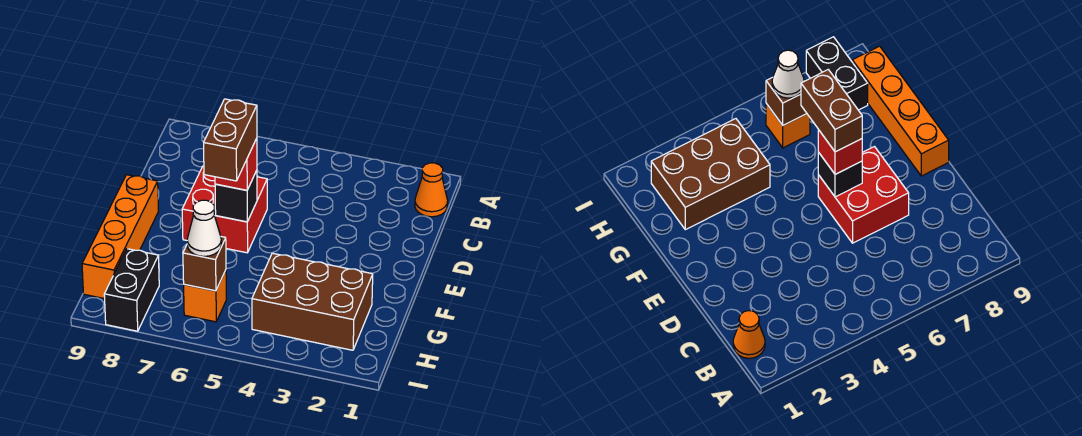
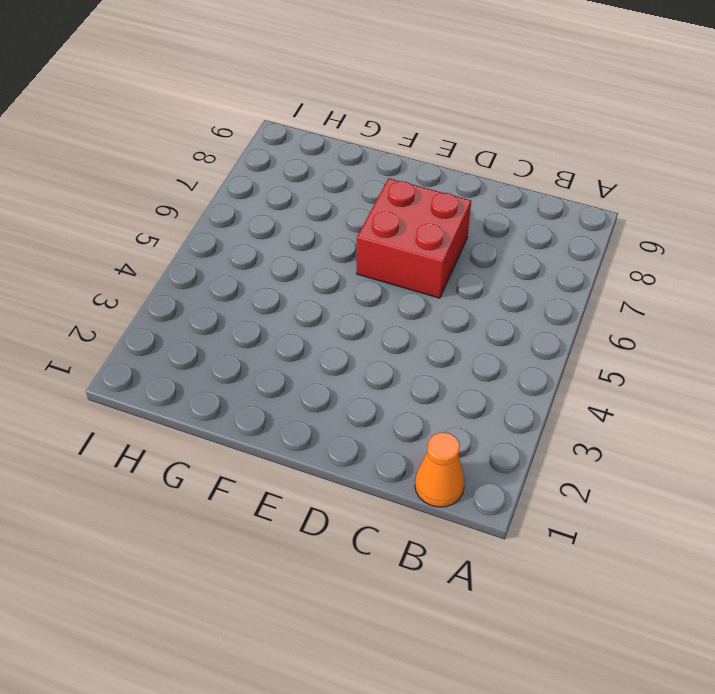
none -> orange brick E9:H9 level 1
none -> brown brick G2:H4 level 1

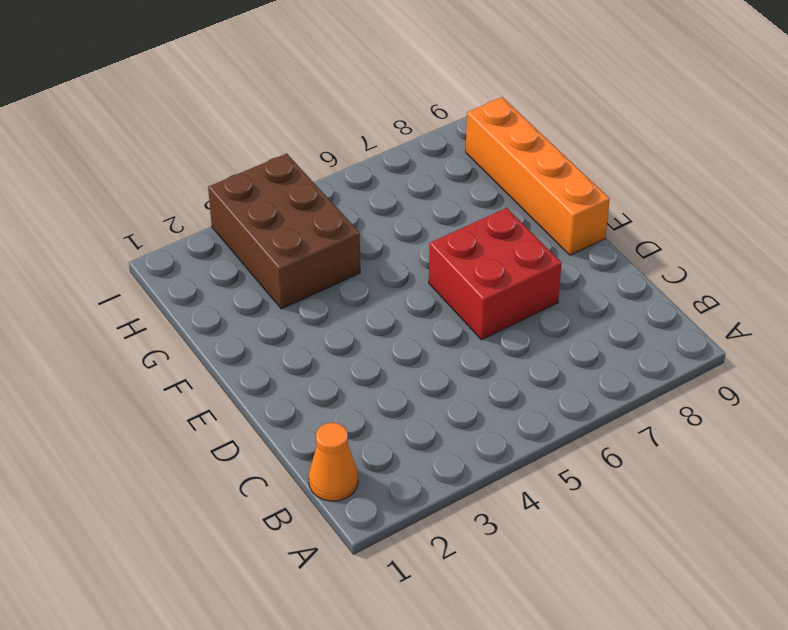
brown brick G3:I4 level 1 -> brown brick G2:H4 level 1
none -> orange brick H6 level 1
none -> black brick H8:I8 level 1

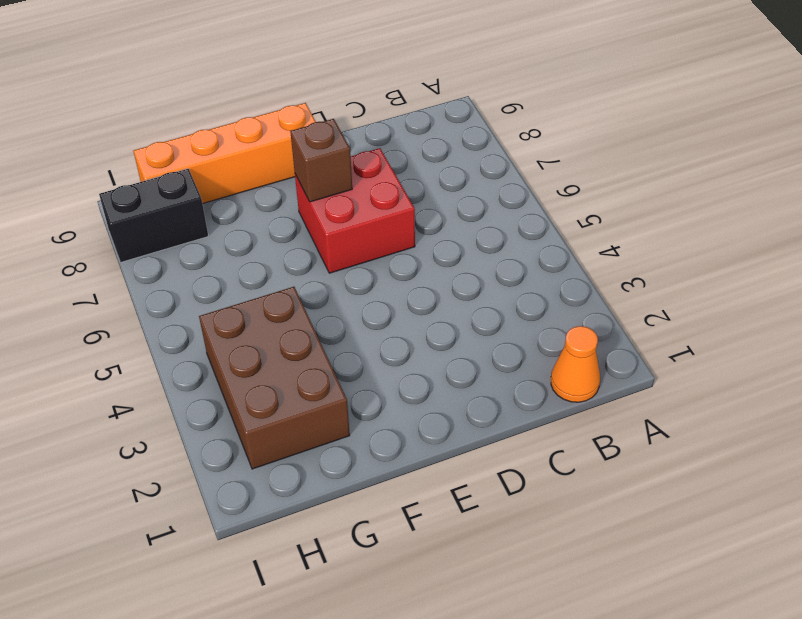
brown brick E7 level 2 -> brown brick H6 level 2
none -> orange brick H6 level 1
none -> black brick E6 level 2

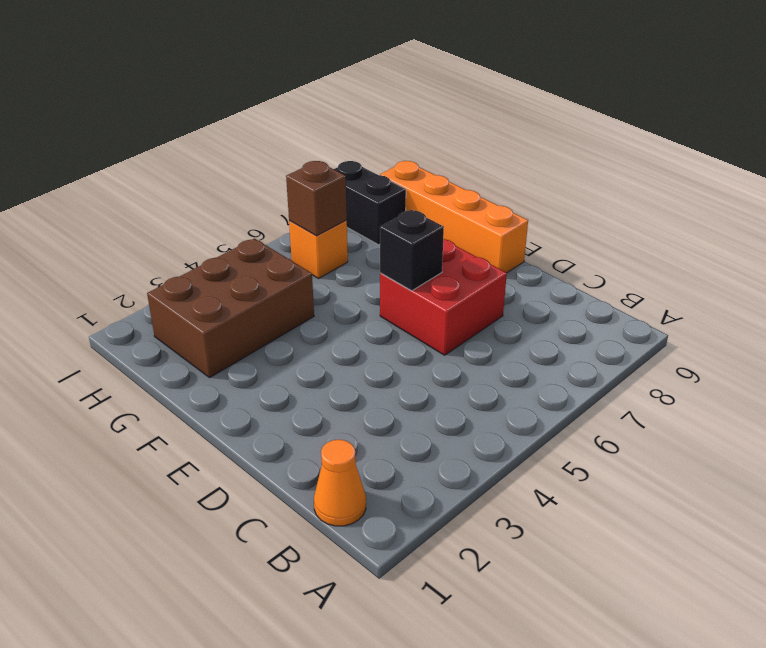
none -> red brick E6 level 3
none -> white cone H6 level 3

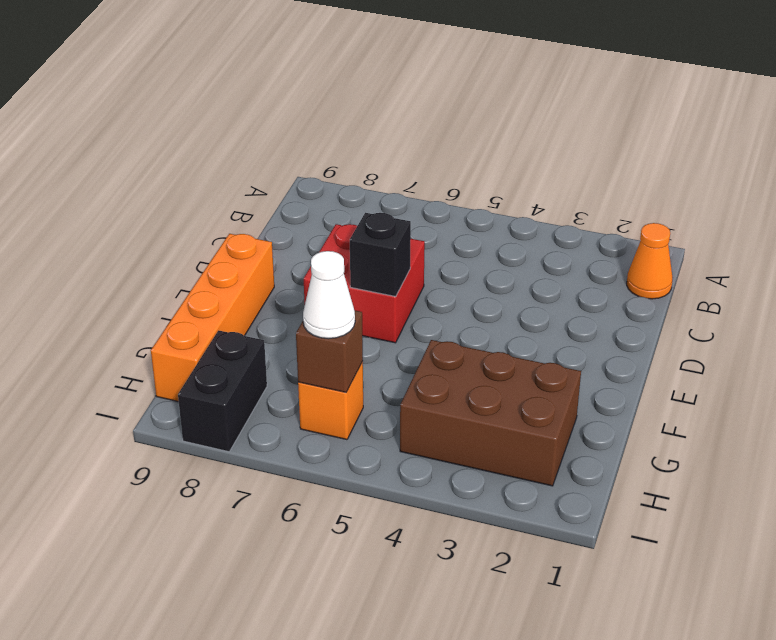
none -> red brick E6 level 3
none -> brown brick E6:F6 level 4

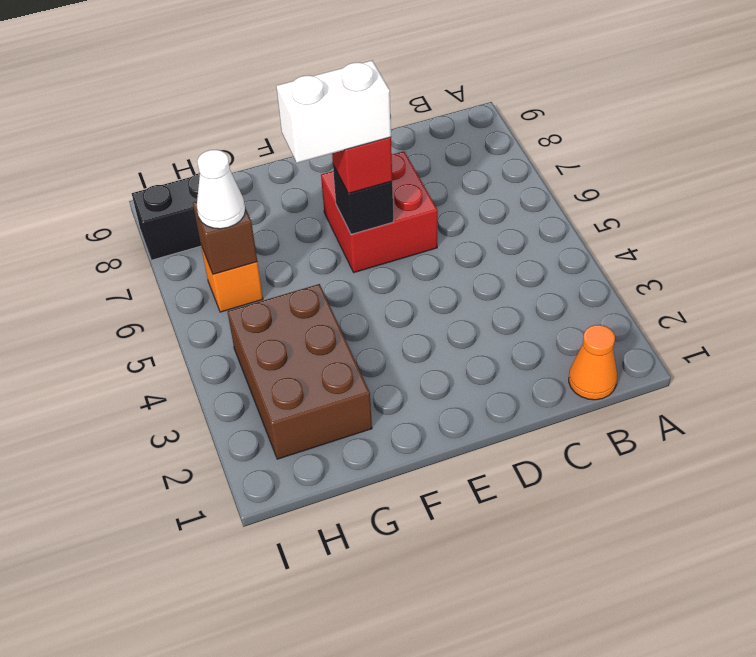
white brick E6:F6 level 4 -> brown brick E6:F6 level 4
none -> orange brick E9:H9 level 1

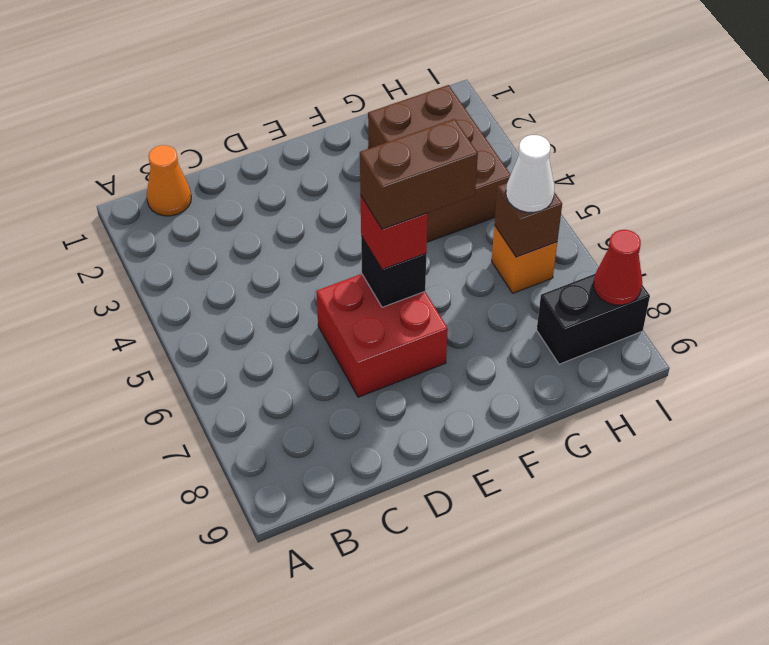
red cone I8 level 2 -> none
none -> orange brick E9:H9 level 1

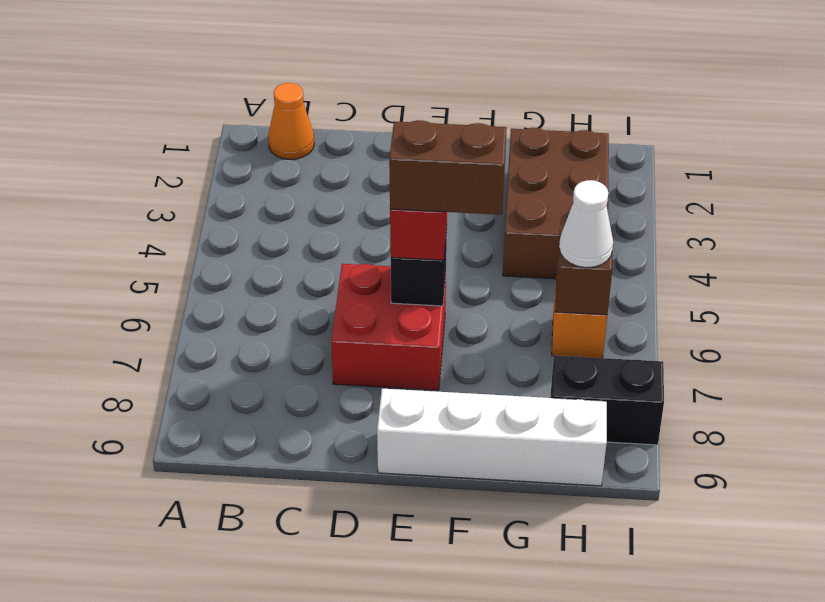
white brick E9:H9 level 1 -> orange brick E9:H9 level 1

